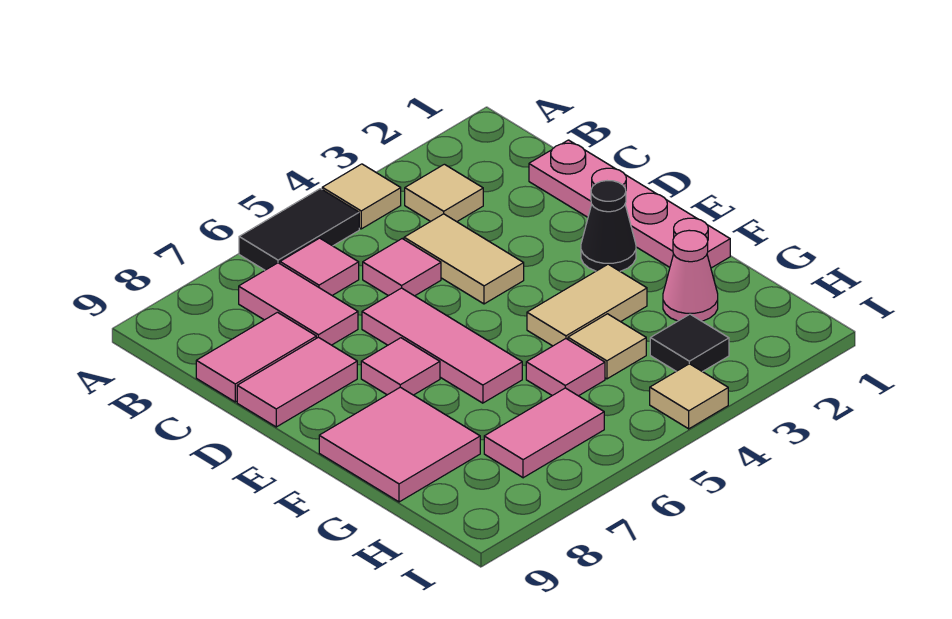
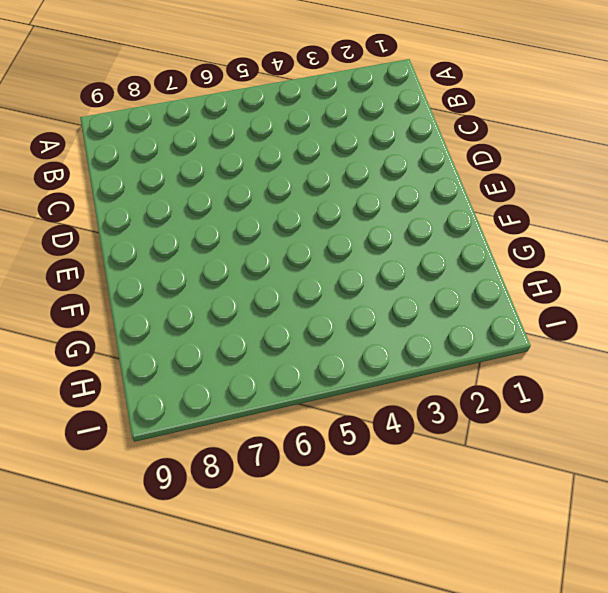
none -> tan tile A4 level 1
none -> black tile A5:A6 level 1
none -> tan tile B3 level 1

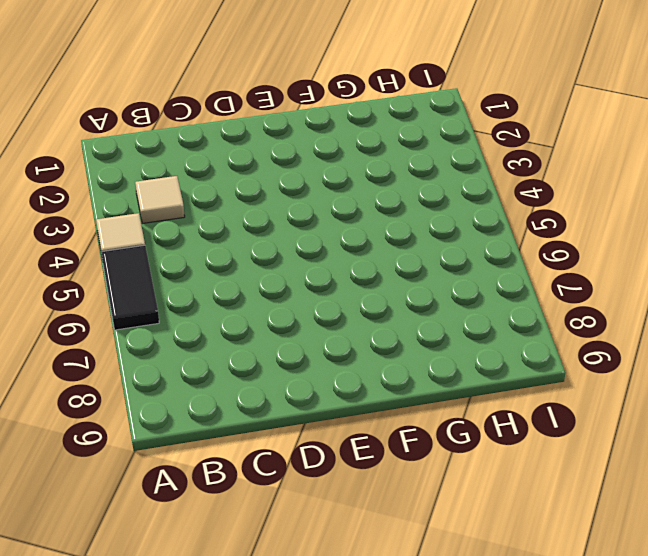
none -> pink tile B6 level 1
none -> pink tile B7:C7 level 1
none -> pink plate C1:F1 level 1

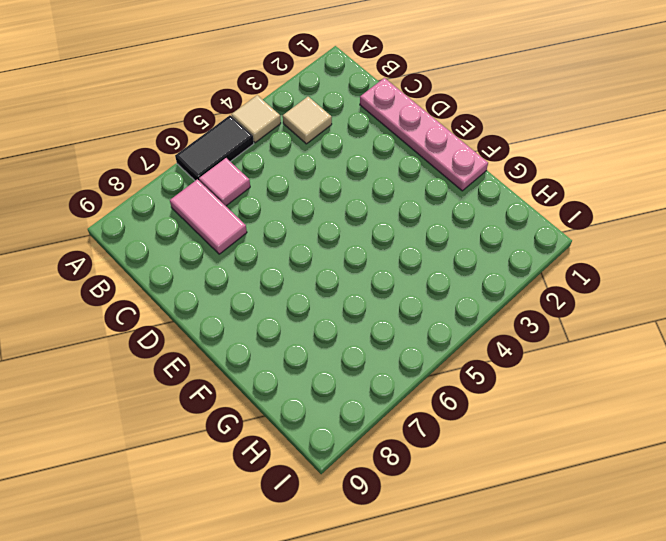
none -> tan tile C4:D4 level 1
none -> pink tile C5 level 1
none -> pink tile C8:C9 level 1

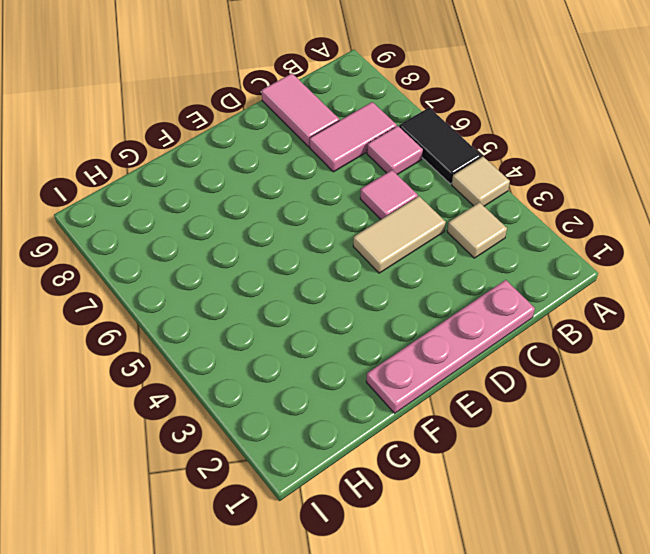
none -> pink tile D6:F6 level 1
none -> pink tile D8:D9 level 1
none -> black cone E2 level 1

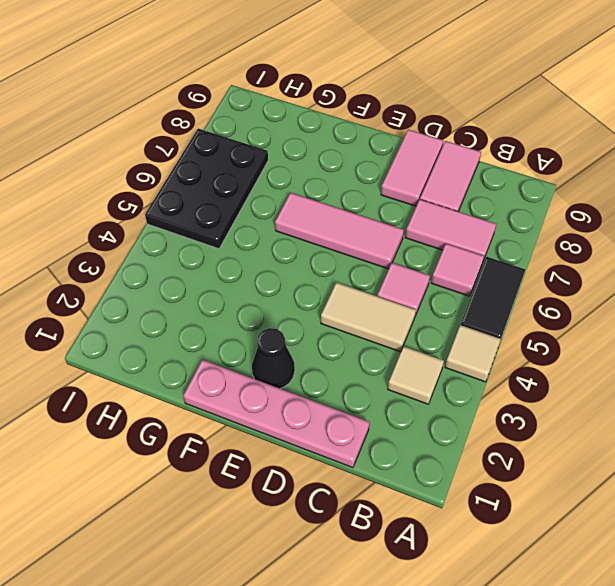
black plate H5:I7 level 1 -> pink tile H6:H7 level 1
none -> pink tile E7 level 1
none -> tan tile F3:F4 level 1
none -> pink tile F8:G9 level 1

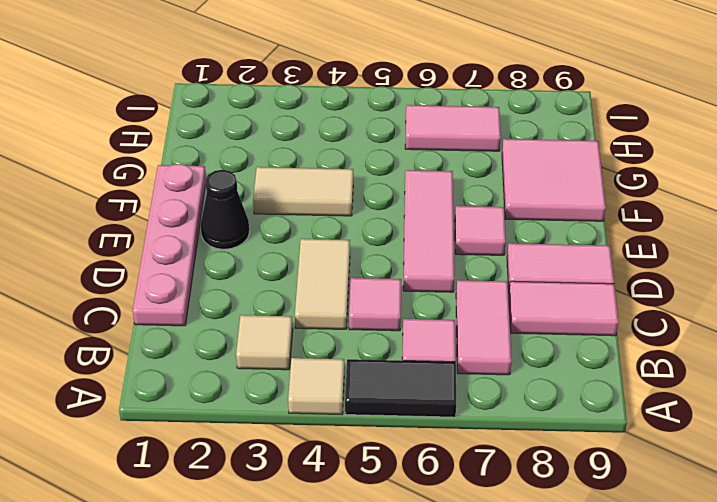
none -> pink cone G2 level 1
none -> tan tile G4 level 1
none -> pink tile G5 level 1

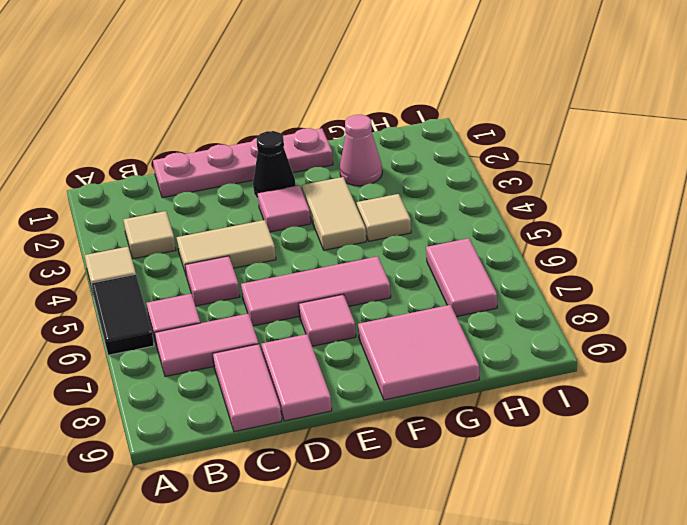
pink tile E3 level 1 -> pink tile G5 level 1
none -> black tile H3 level 1
none -> tan tile I4 level 1

